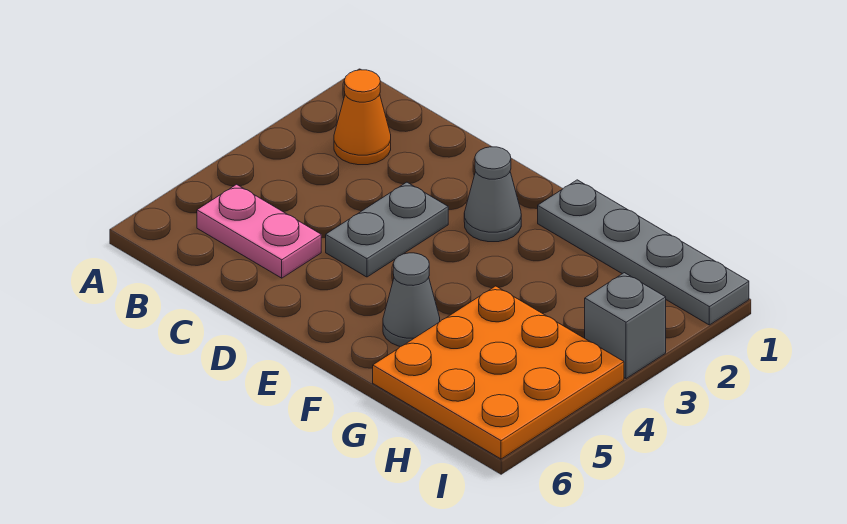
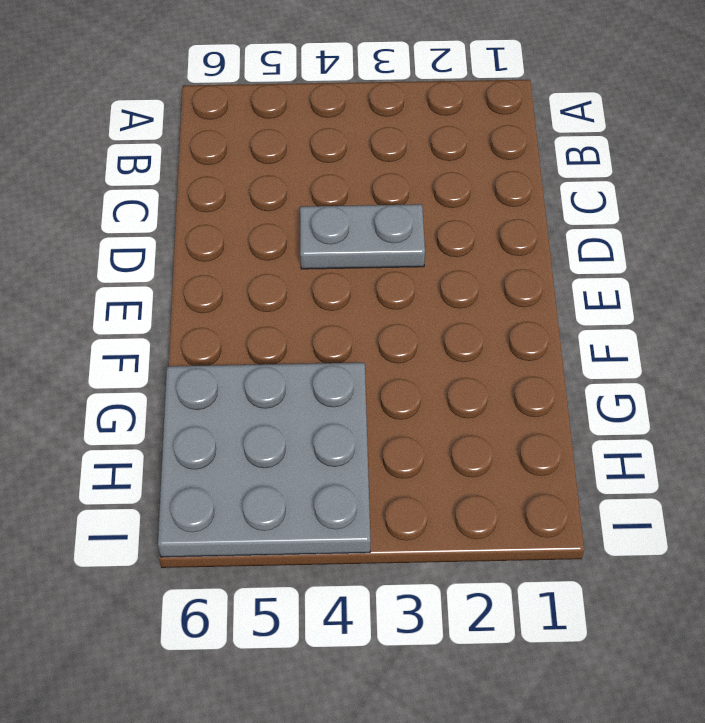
grey plate G4:I6 level 1 -> orange plate G4:I6 level 1
none -> orange cone B2 level 1
none -> pink plate B5:C5 level 1

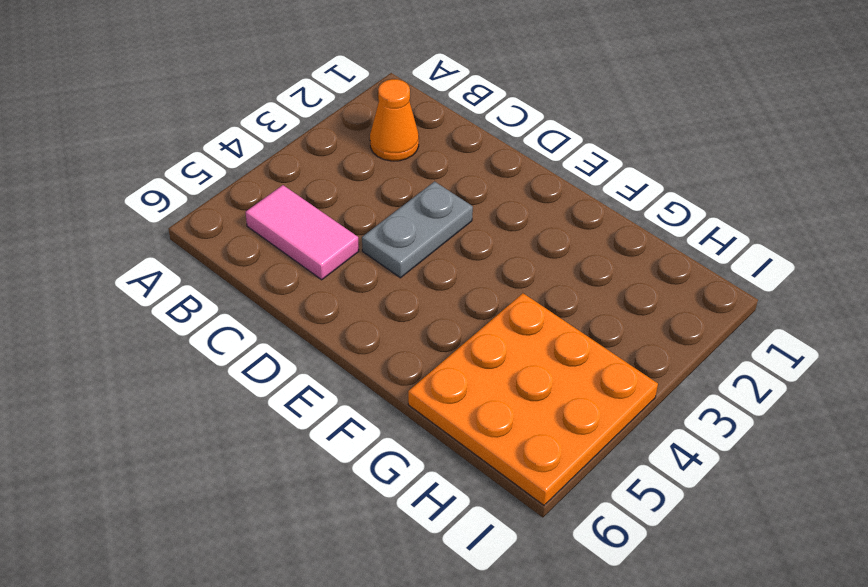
pink tile B5:C5 level 1 -> pink plate B5:C5 level 1
none -> grey cone E2 level 1
none -> grey plate F1:I1 level 1

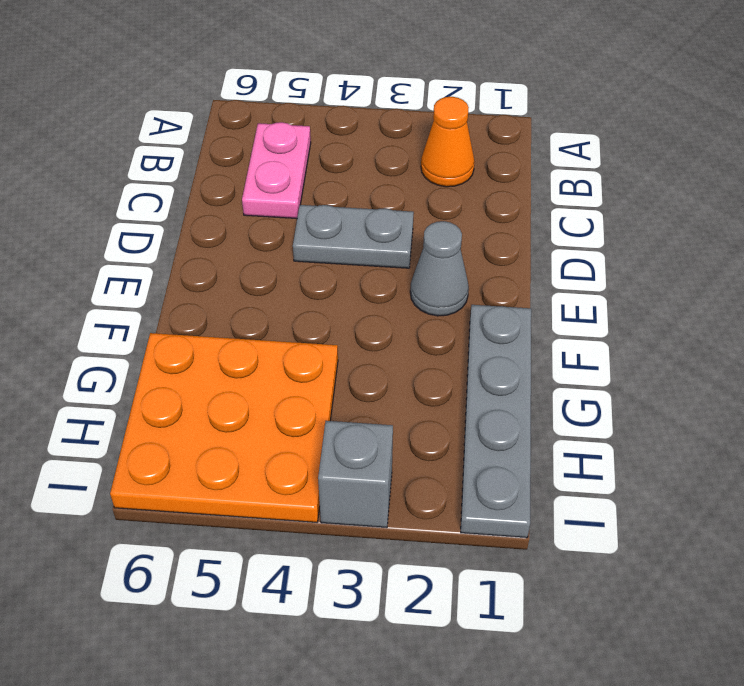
none -> grey cone F5 level 1

